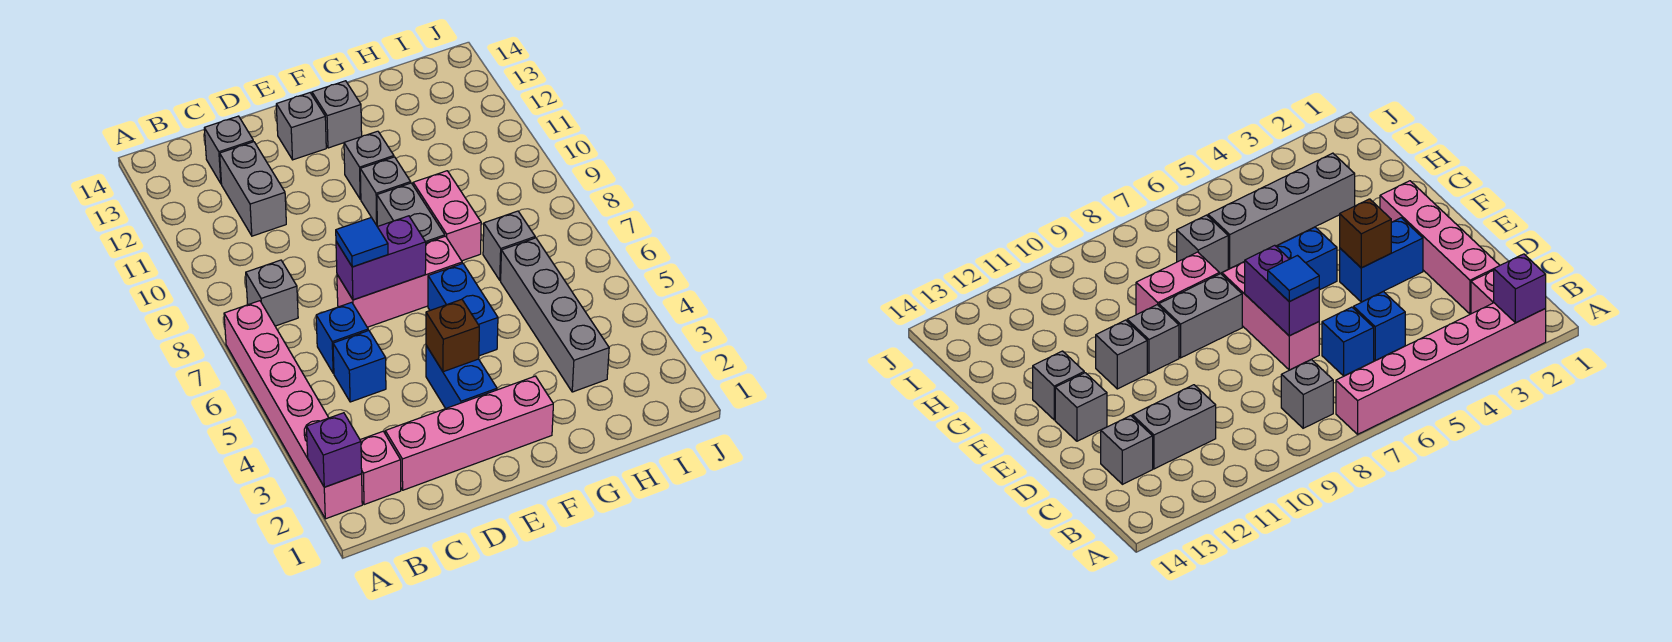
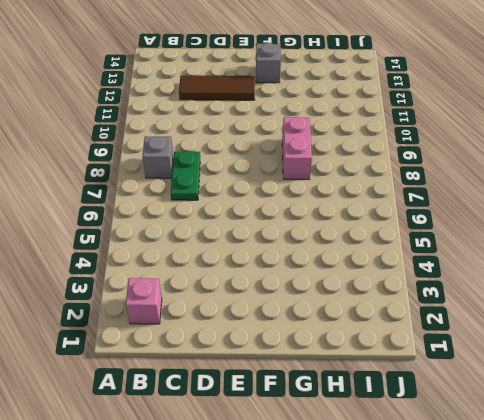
green plate C7:C8 level 1 -> none
brown tile C12:E12 level 1 -> grey brick C11:C12 level 1
none -> pink brick A2:A7 level 1
none -> pink brick C2:F2 level 1
none -> blue brick C5 level 1

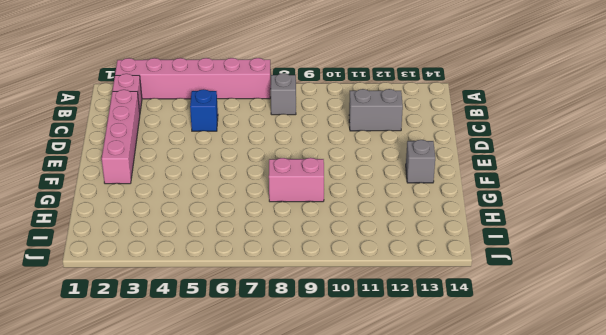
none -> blue brick C6 level 1
none -> grey brick C13 level 1
none -> pink brick D7:F7 level 1

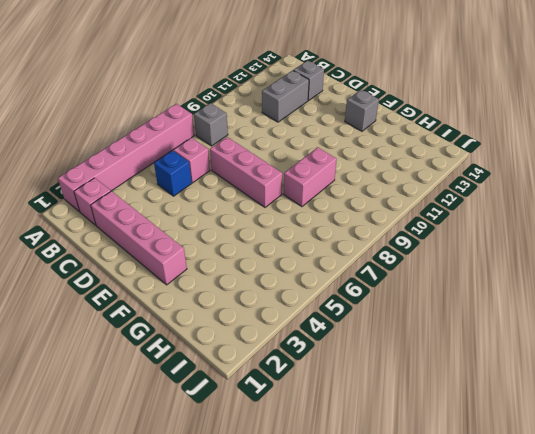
pink brick C6 level 1 -> blue brick C6 level 1
none -> blue brick E3:E4 level 1
none -> grey brick E13 level 1
none -> blue brick F5:F6 level 1

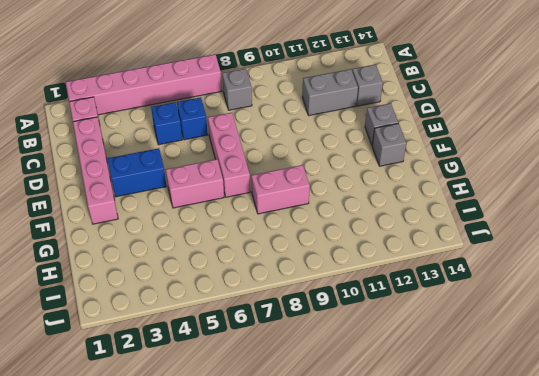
pink brick F5:F6 level 1 -> blue brick F5:F6 level 1
none -> grey brick F8:F9 level 1
none -> grey brick F10 level 1
none -> grey brick F11 level 1

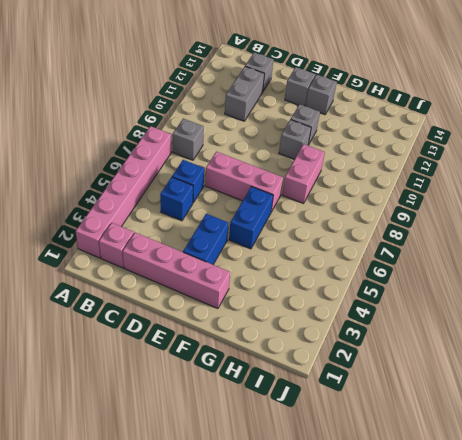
none -> grey brick F8:F9 level 1
none -> grey brick H3:H6 level 1
none -> grey brick H7 level 1

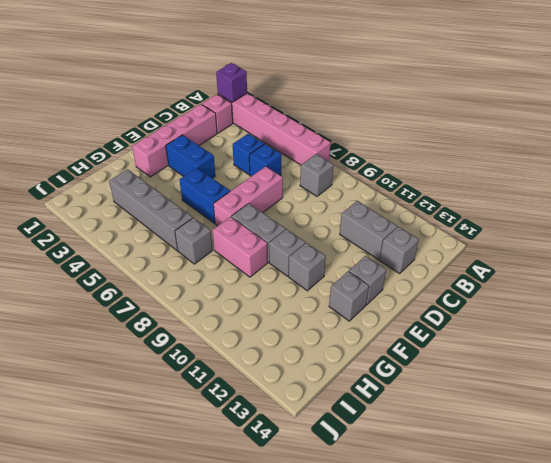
none -> purple brick D7:E7 level 2
none -> brown brick E4 level 2
none -> blue tile D7 level 3

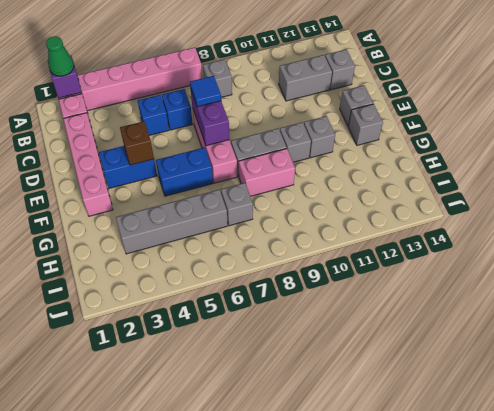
green cone A2 level 3 -> none

